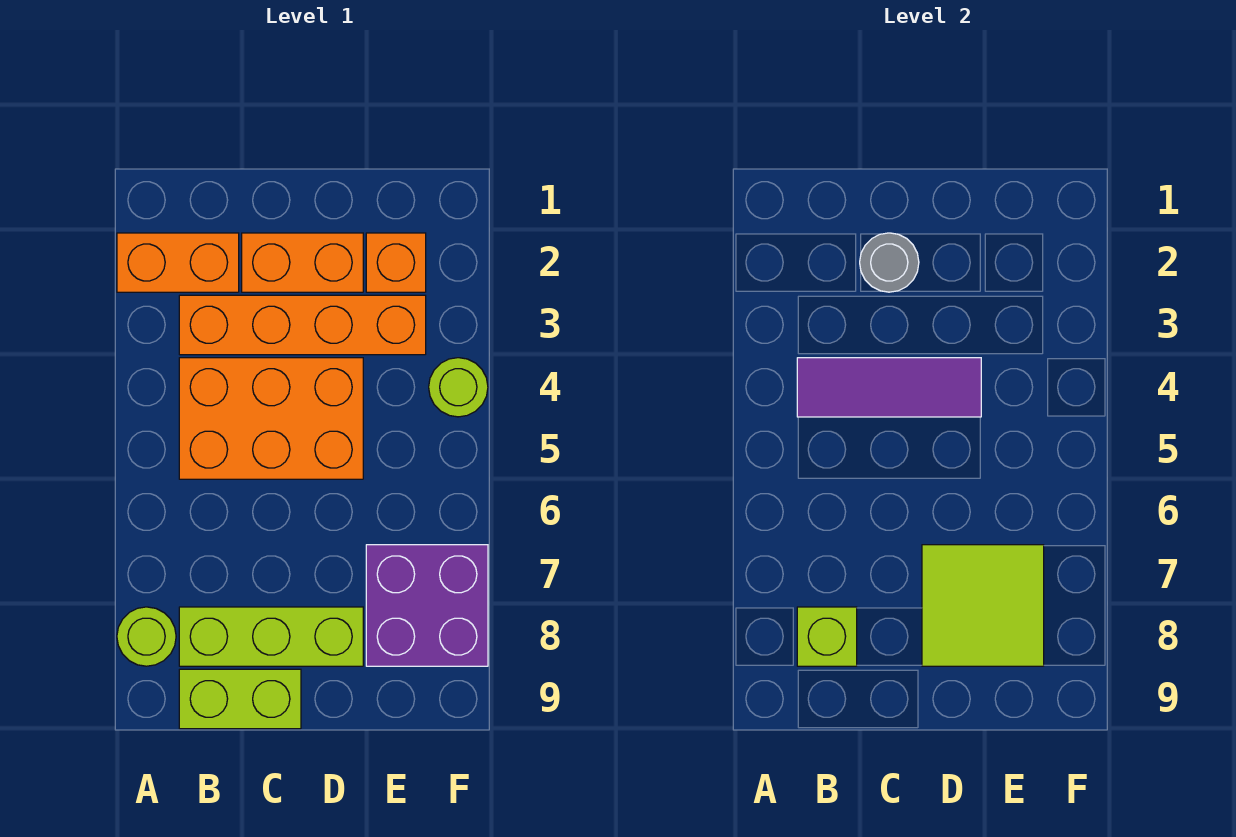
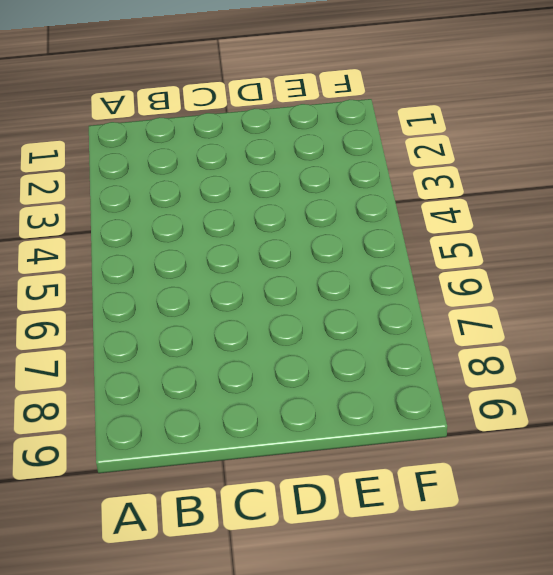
none -> orange brick A2:B2 level 1
none -> lime round brick A8 level 1
none -> orange brick B3:E3 level 1

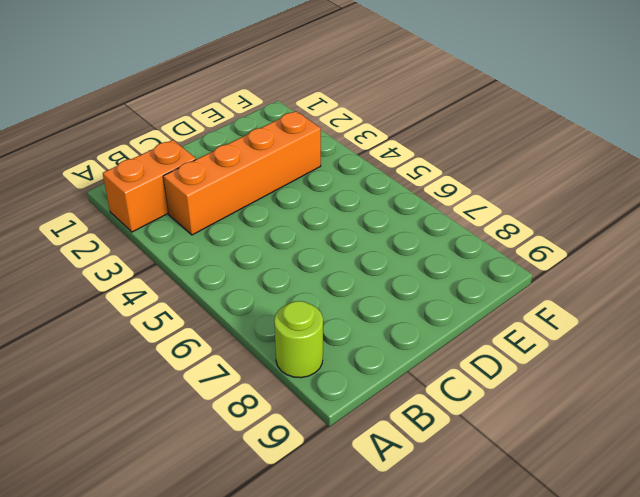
none -> orange brick B4:D5 level 1
none -> lime brick B8:D8 level 1
none -> lime brick B9:C9 level 1

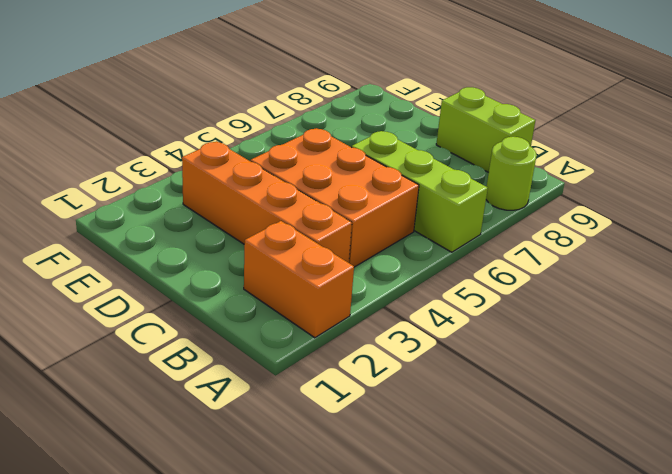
lime brick A6:C6 level 1 -> lime brick B8:D8 level 1
none -> orange brick C2:D2 level 1
none -> orange brick E2 level 1
none -> purple brick E7:F8 level 1

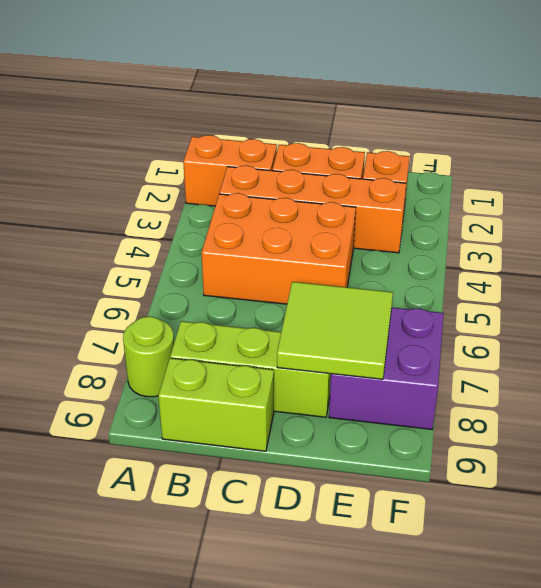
none -> lime round brick F4 level 1
none -> purple tile B4:D4 level 2
none -> lime brick B8 level 2

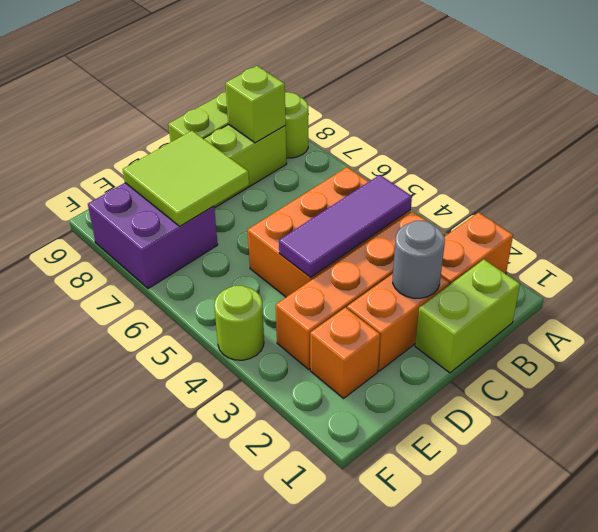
lime brick B1:C1 level 1 -> none

